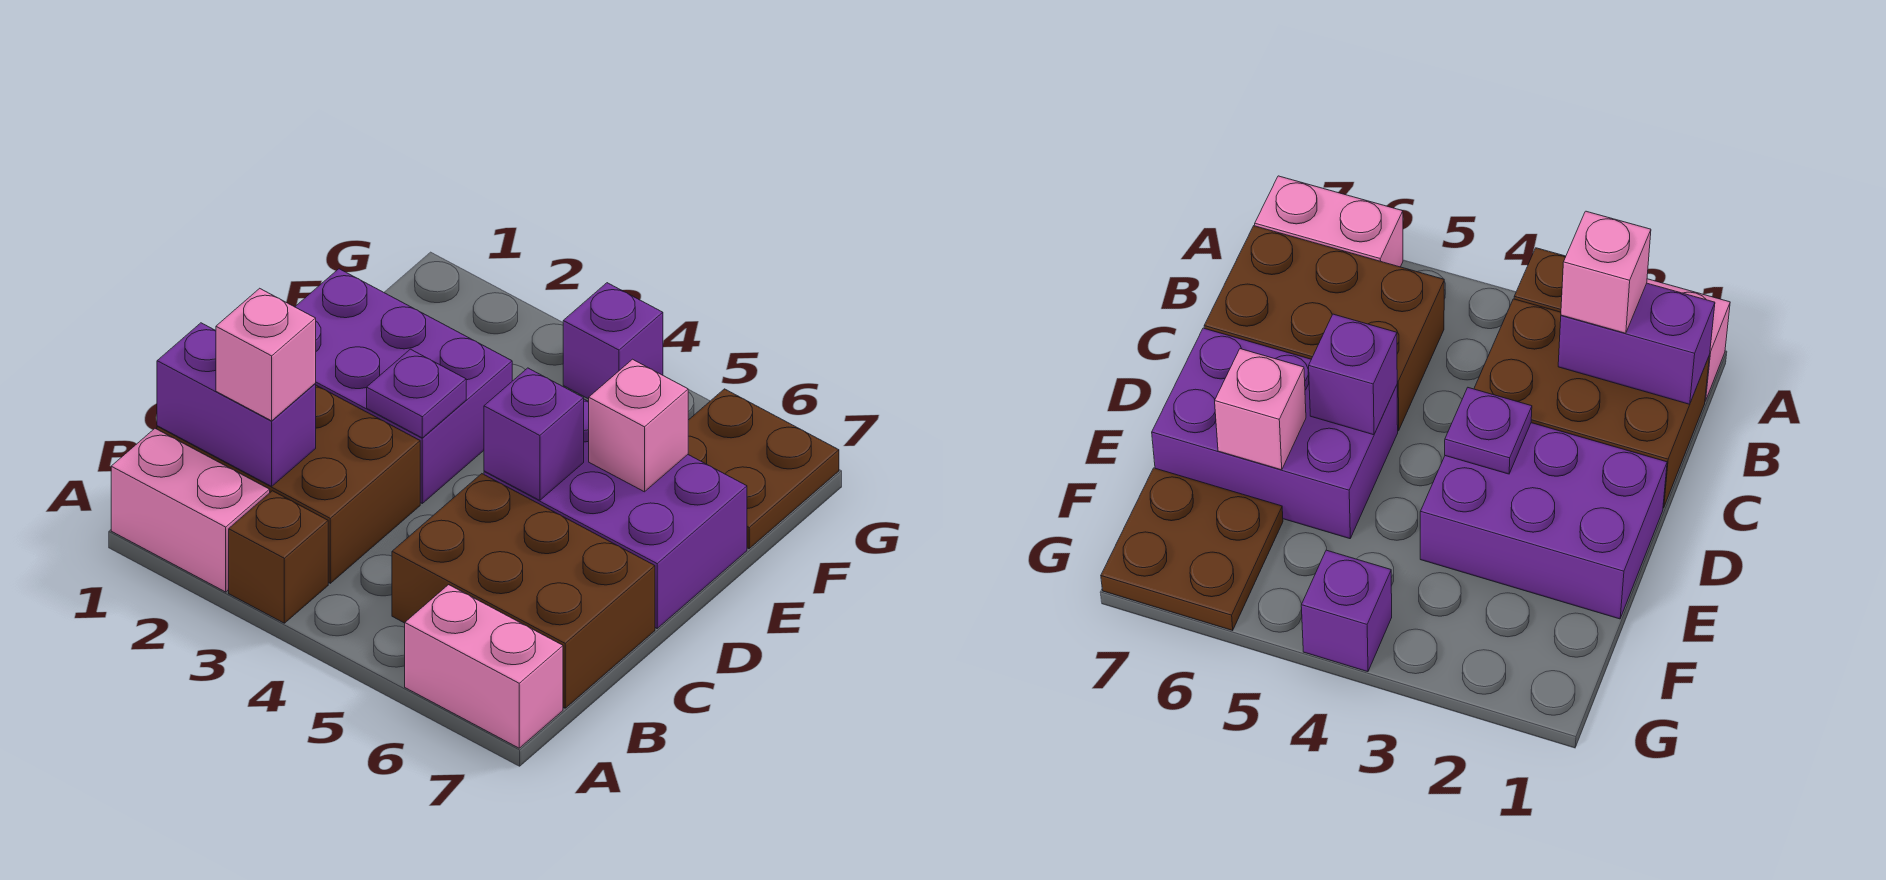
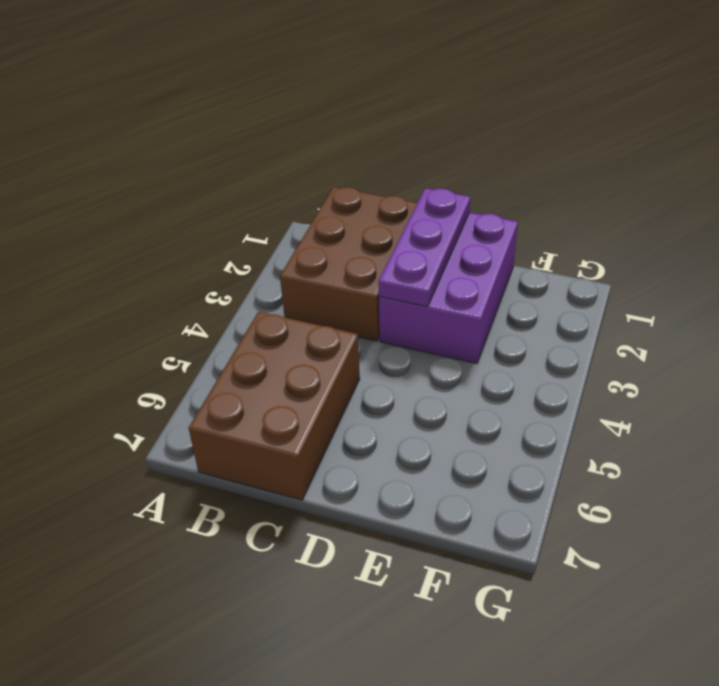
purple plate D1:D3 level 2 -> purple plate D3 level 2
none -> pink brick A1:A2 level 1
none -> brown brick A3 level 1
none -> pink brick A6:A7 level 1

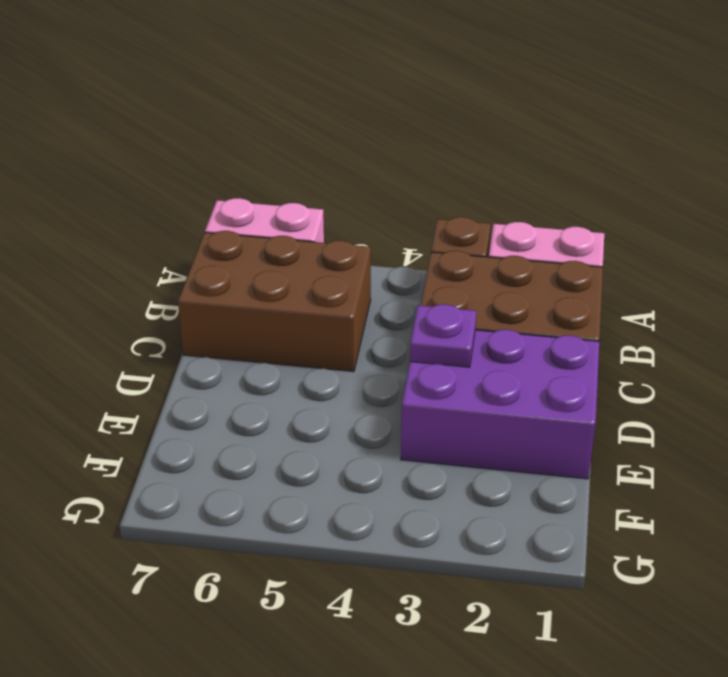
none -> purple brick D5:E7 level 1
none -> brown plate F6:G7 level 1
none -> purple brick G4 level 1

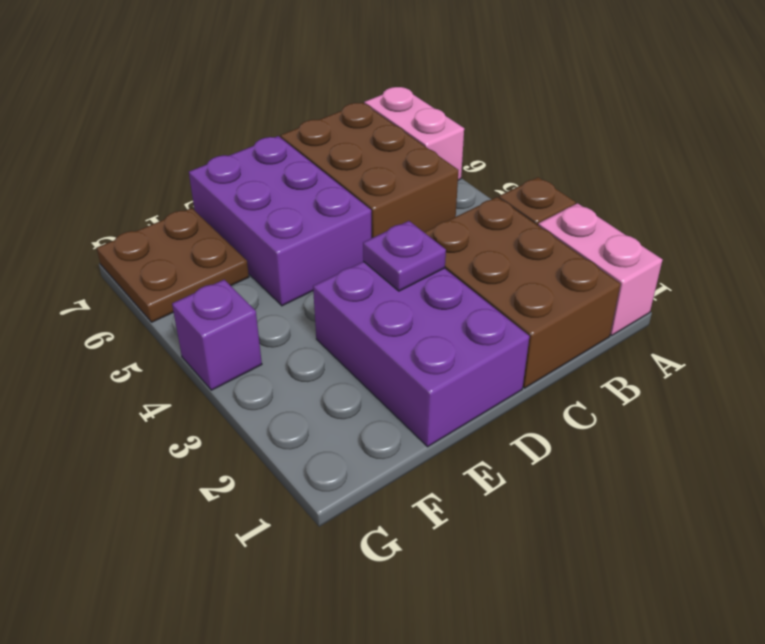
none -> purple brick B1:B2 level 2
none -> purple brick D5 level 2
none -> pink brick E6 level 2

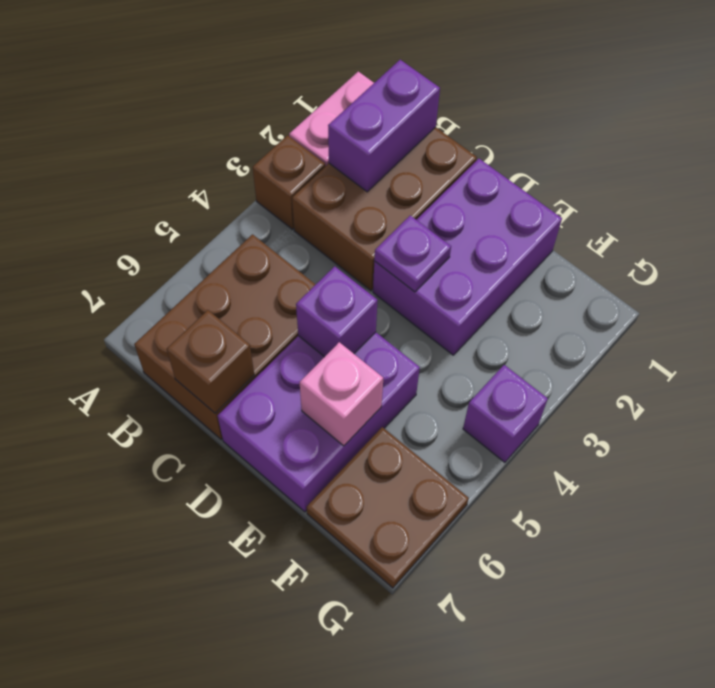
brown brick C7 level 2 -> none
none -> pink brick A6:A7 level 1
none -> pink brick B2 level 3

